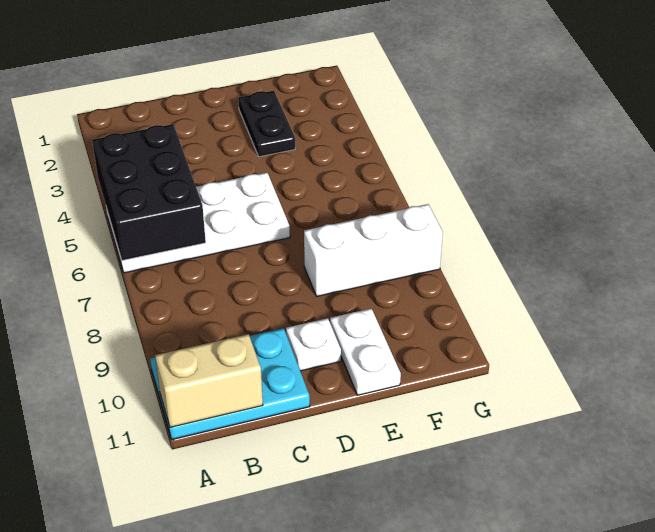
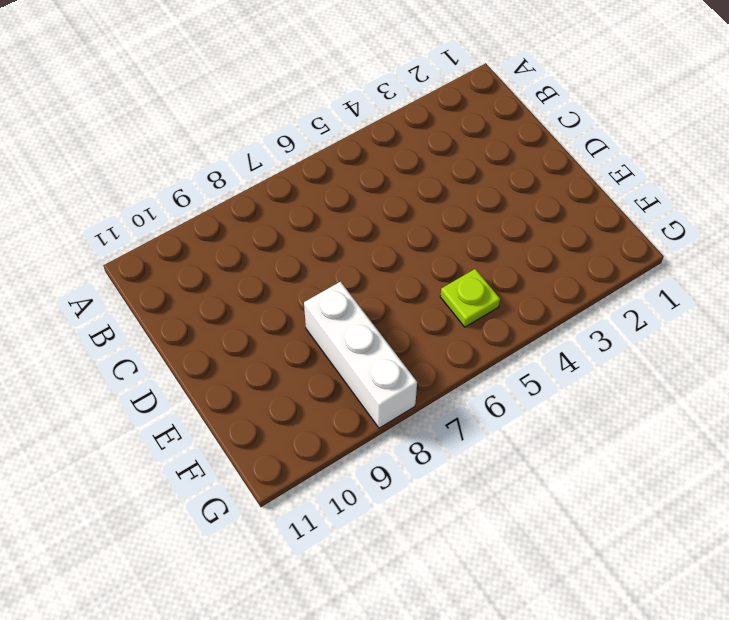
lime plate F5 level 1 -> none
none -> white plate A5:D6 level 1
none -> cyan plate A10:C11 level 1

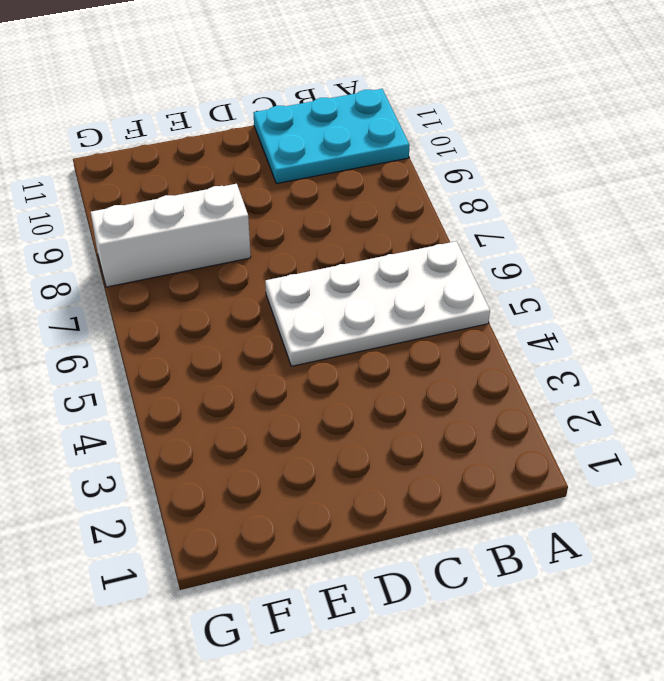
none -> white plate D10 level 1
none -> black plate E2:E3 level 1

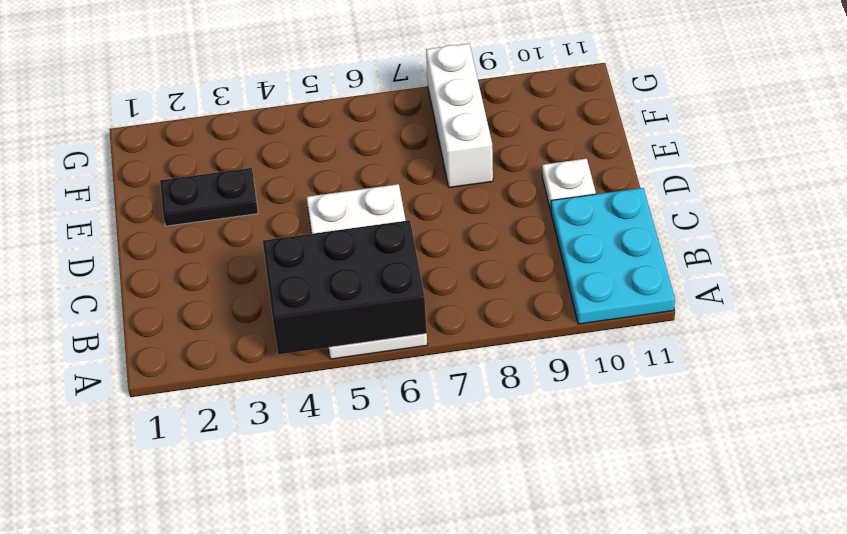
none -> white plate E10:E11 level 1
none -> tan brick A11:B11 level 2

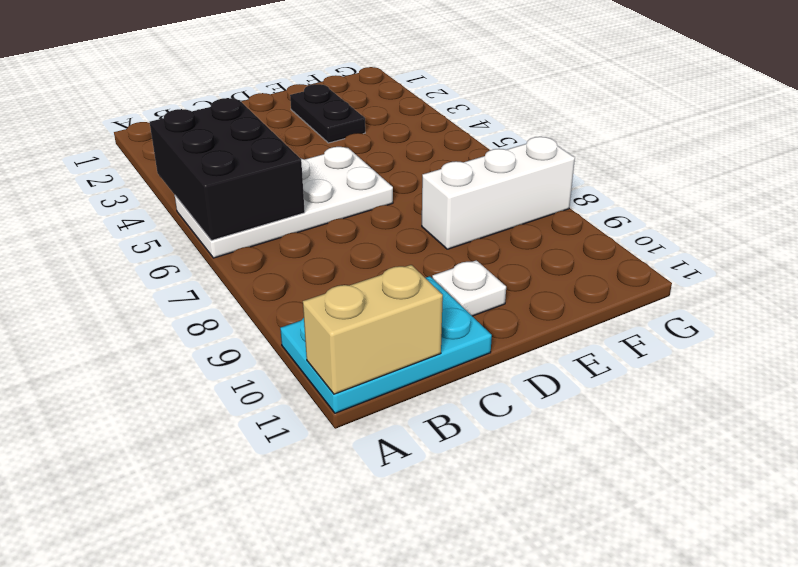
none -> white plate E10:E11 level 1

